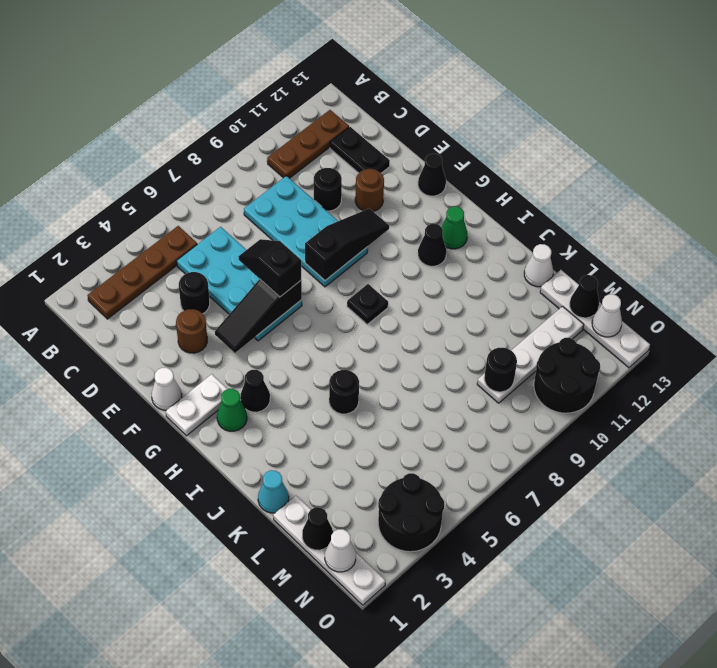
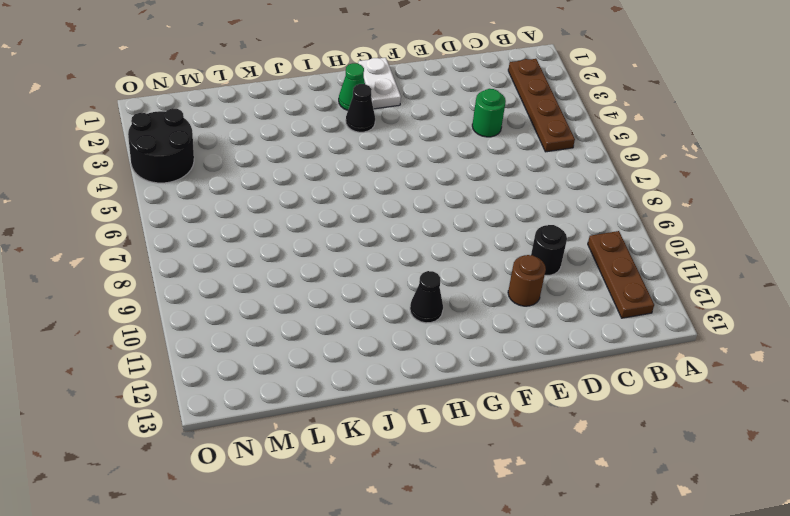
green round brick D4 level 1 -> black round brick D4 level 1
none -> cyan plate C5:F6 level 1
none -> cyan plate C8:F9 level 1
none -> black plate C12:D12 level 1
none -> brown round brick E3 level 1

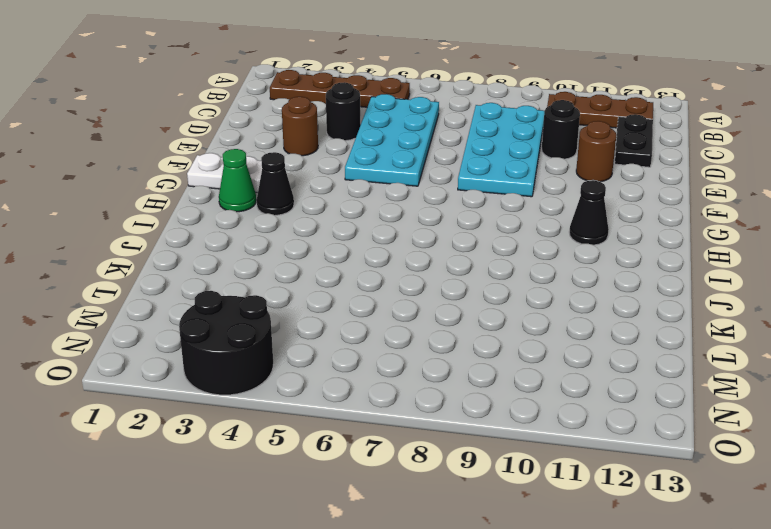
none -> white cone F1 level 1
none -> black cone F13 level 1
none -> black plate H8 level 1
none -> green cone H12 level 1

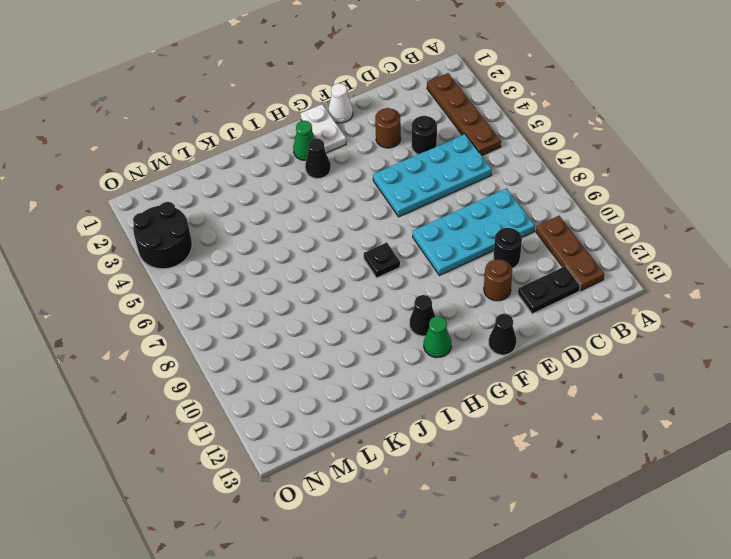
none -> black round brick J5 level 1
none -> cyan cone K1 level 1
none -> white cone K13 level 1
none -> white plate L1:O1 level 1

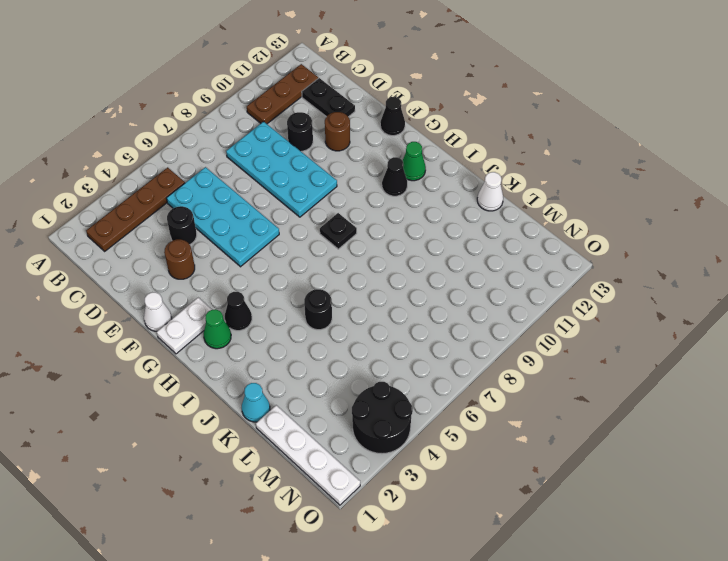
none -> white plate L13:O13 level 1
none -> white plate M9:M12 level 1
none -> black round brick N10:O11 level 1
none -> black slope F4:F6 level 2 top 6

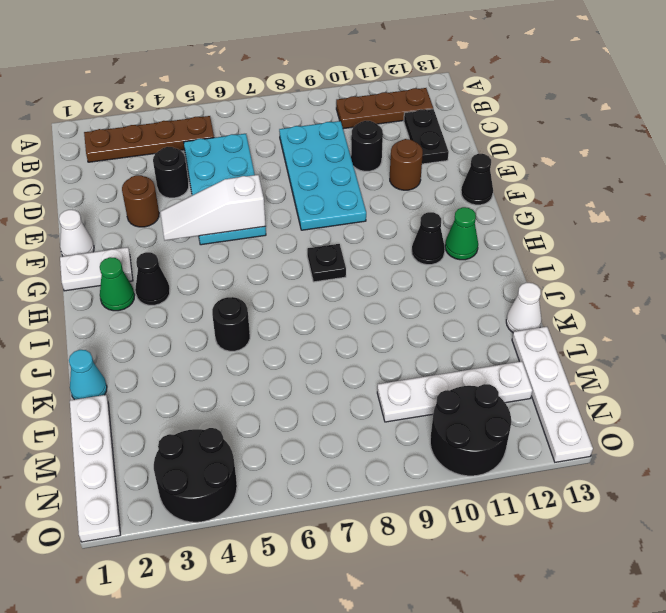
white slope F4:F6 level 2 top 6 -> black slope F4:F6 level 2 top 6
none -> black slope F8:F10 level 2 top 8
none -> black cone M1 level 2
none -> black round brick M9 level 2
none -> black cone M13 level 2

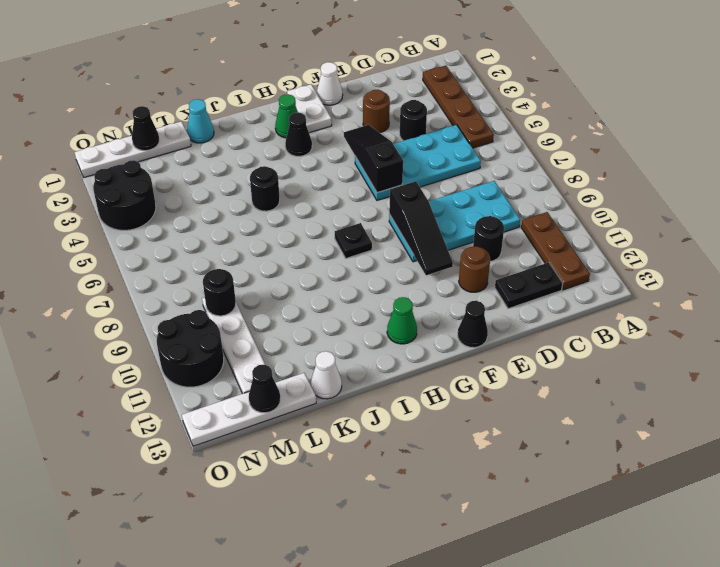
none -> black cone H11 level 1
none -> white cone N1 level 2
none -> white cone N13 level 2
none -> black slope E6:F6 level 3 top F

